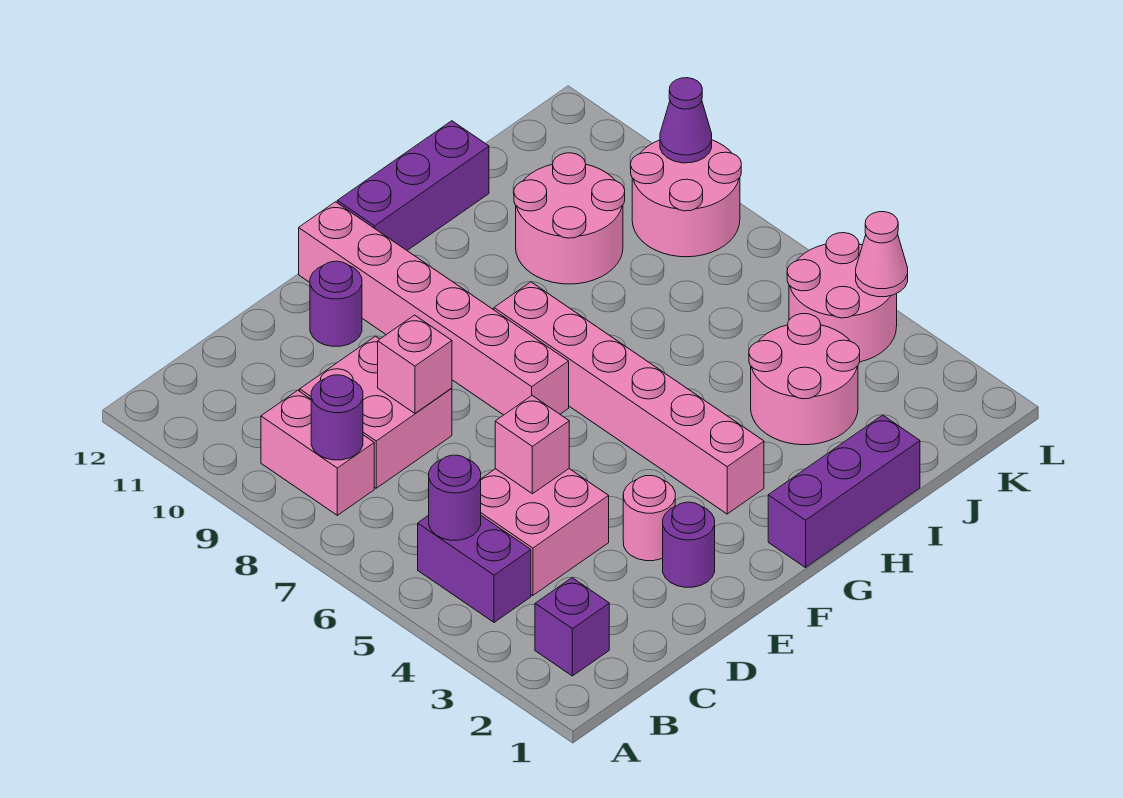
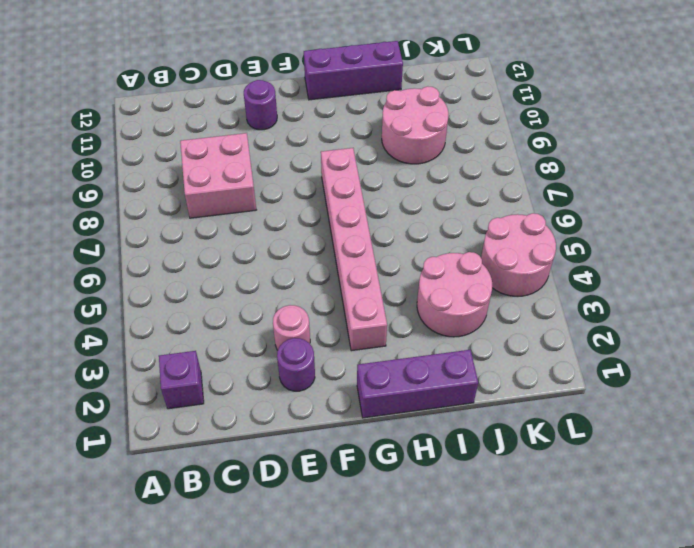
none -> purple brick B4:B5 level 1
none -> pink brick B8:B9 level 1
none -> pink brick C4:D5 level 1

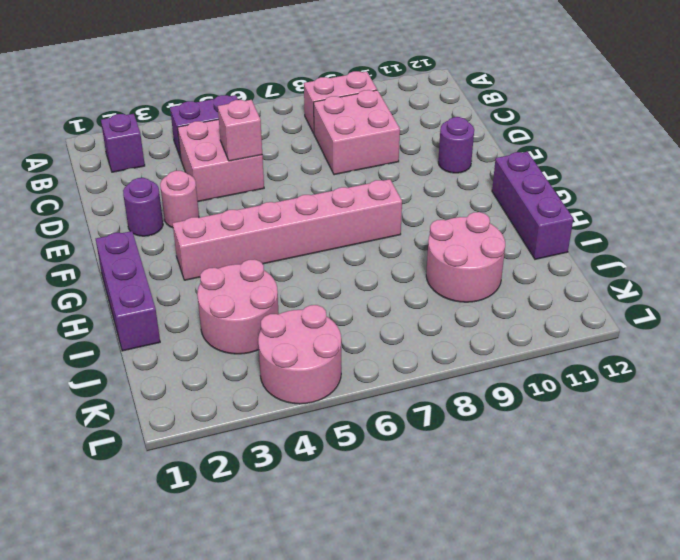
none -> pink brick F7:F12 level 1
none -> pink round brick K8:L9 level 1
none -> purple round brick B5 level 2

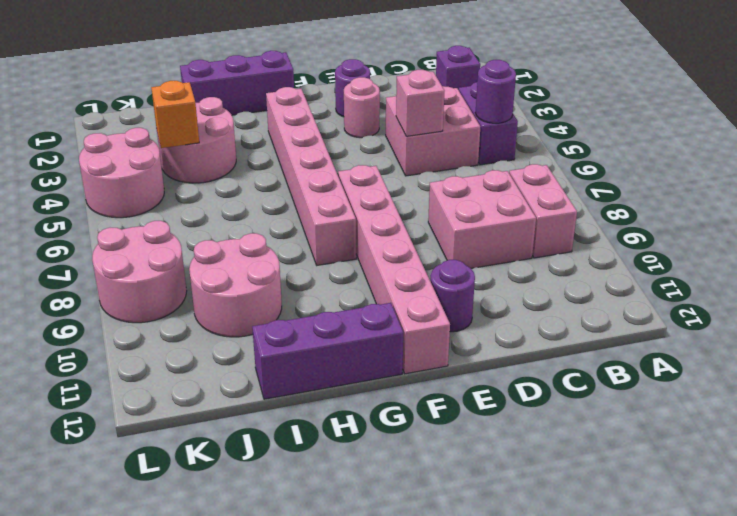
orange brick J4 level 2 -> none
none -> purple round brick B8 level 2
none -> pink brick D8 level 2
none -> pink cone L4 level 2

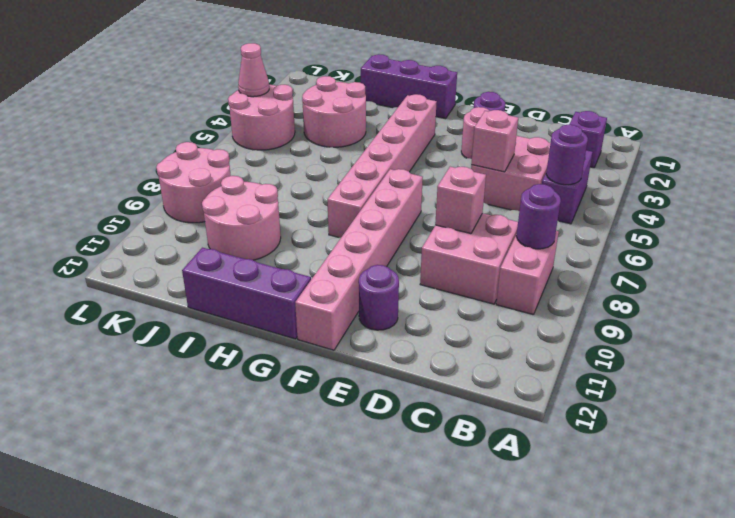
none -> purple cone L9 level 2

